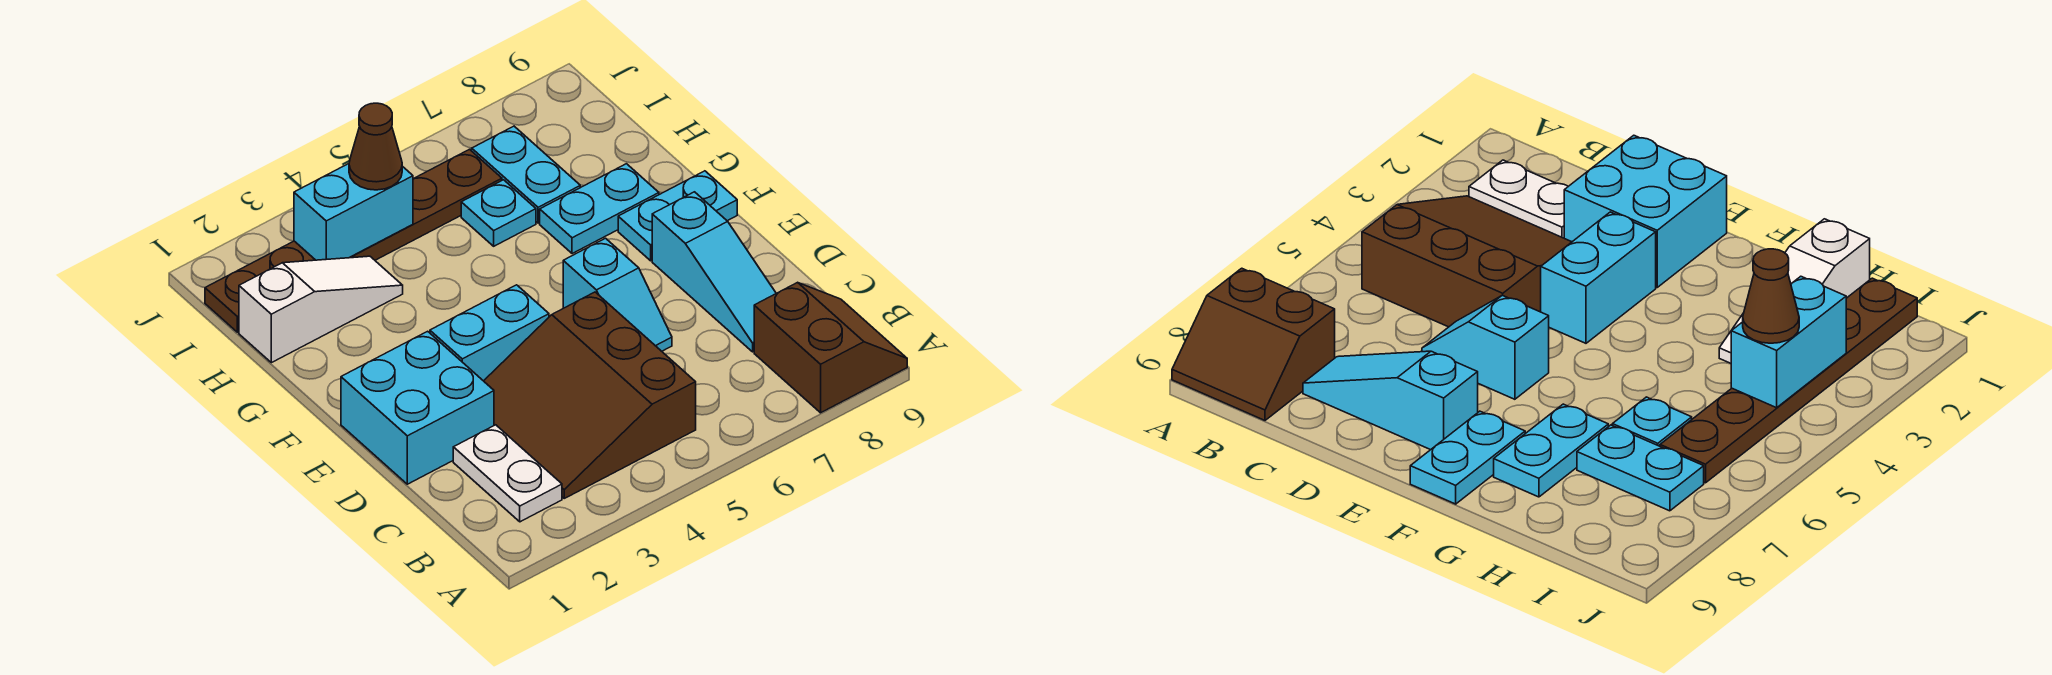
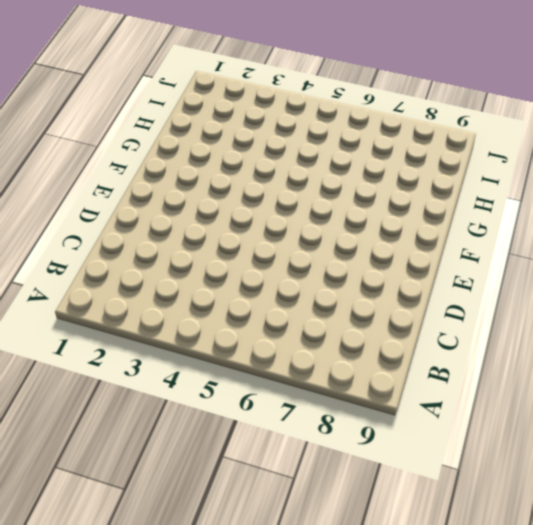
none -> brown slope A8:B9 level 1 top 8
none -> white plate B2:C2 level 1
none -> brown slope B3:D5 level 1 top 5

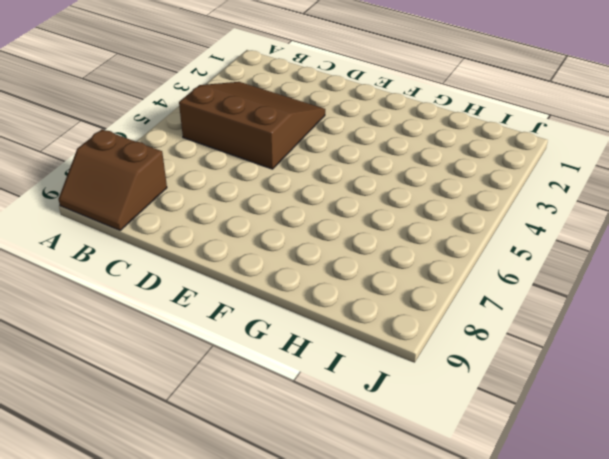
none -> white plate B2:C2 level 1
none -> cyan slope C8:E8 level 1 top E
none -> cyan brick D1:E2 level 1

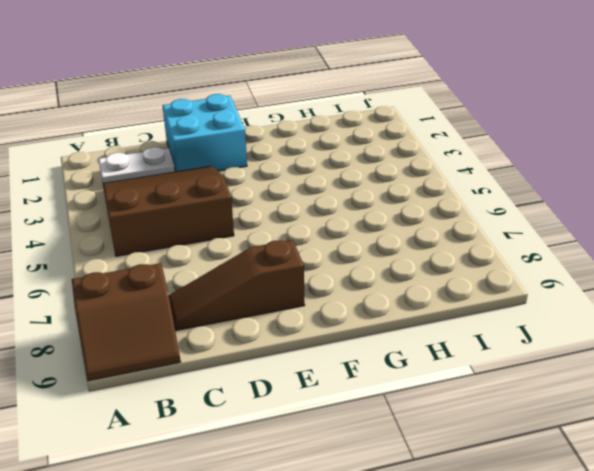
brown slope C8:E8 level 1 top E -> cyan slope C8:E8 level 1 top E
none -> cyan slope D6:E6 level 1 top E
none -> cyan brick E3:E4 level 1
none -> cyan plate F8:F9 level 1

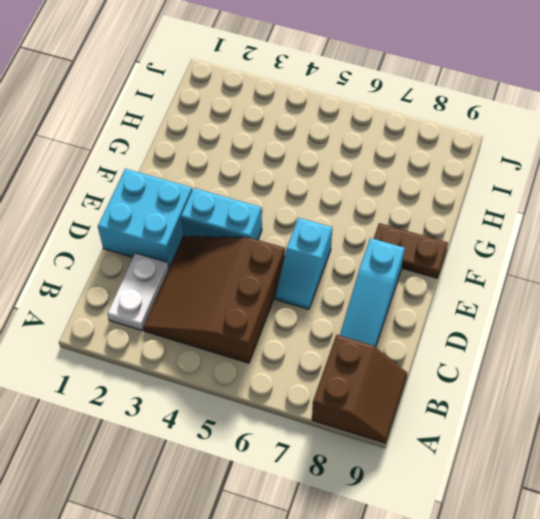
brown plate F8:F9 level 1 -> cyan plate F8:F9 level 1
none -> cyan plate G7:G8 level 1
none -> white slope H1:H3 level 1 top 1
none -> cyan plate H6 level 1

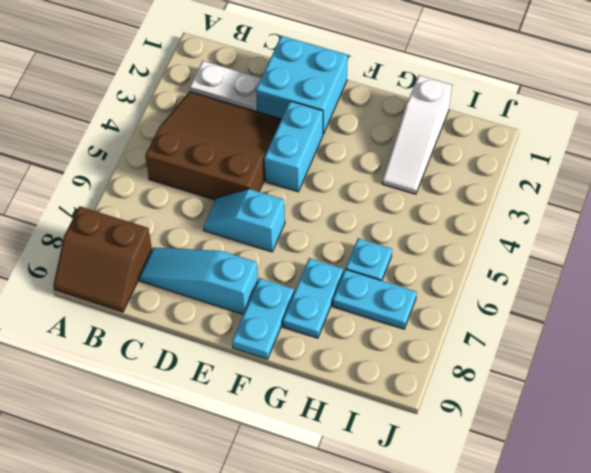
none -> brown plate I1:I6 level 1
none -> cyan brick I3:I4 level 2
none -> brown cone I4 level 3

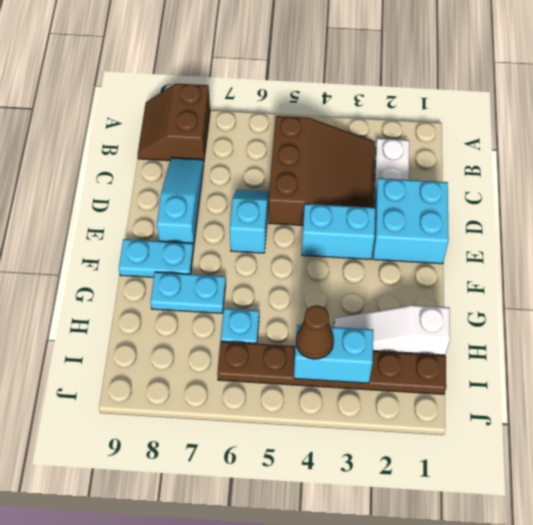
none -> cyan plate H7:I7 level 1

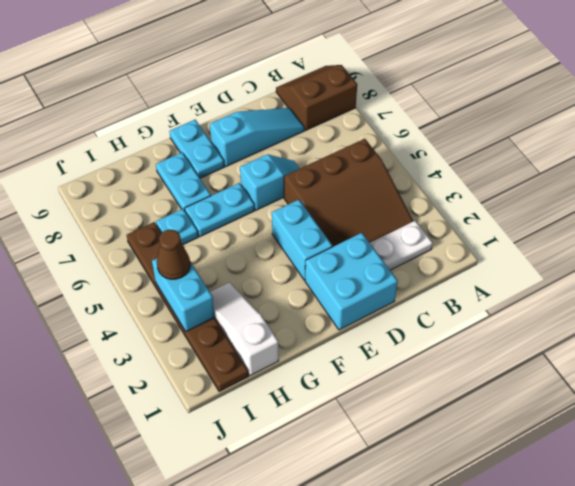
cyan plate F6:G6 level 1 -> cyan plate H7:I7 level 1

